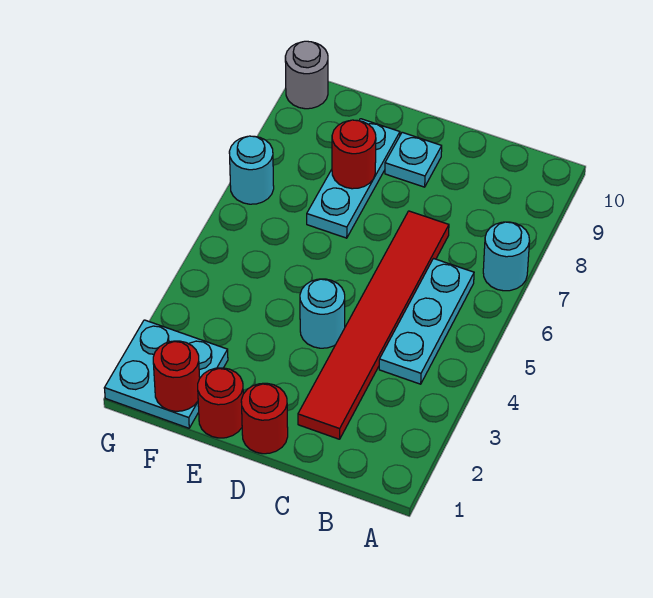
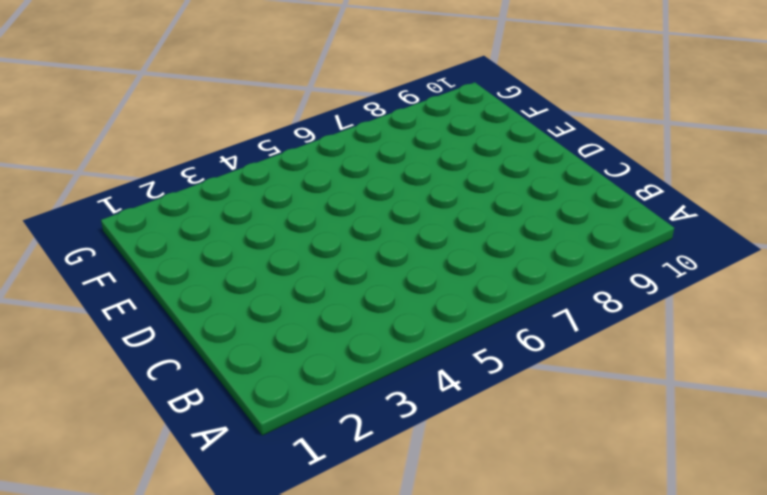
none -> cyan round brick A7 level 1
none -> cyan plate B4:B6 level 1
none -> red tile C2:C7 level 1

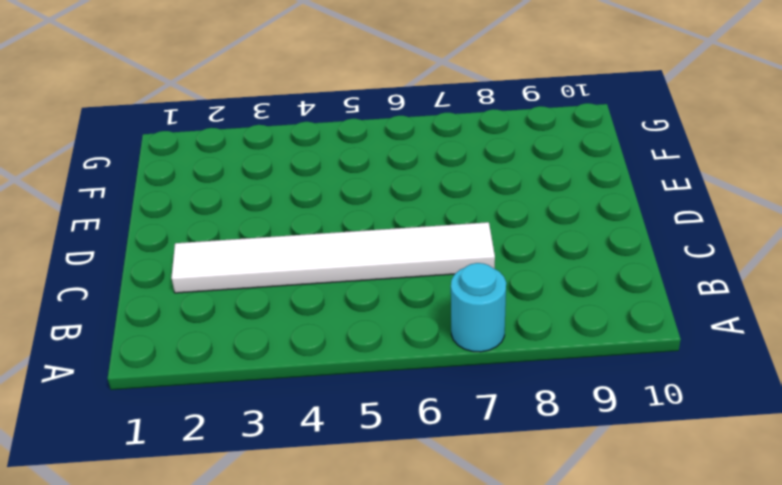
white tile C2:C7 level 1 -> red tile C2:C7 level 1
none -> cyan plate B4:B6 level 1
none -> red round brick D1 level 1
none -> cyan round brick D4 level 1

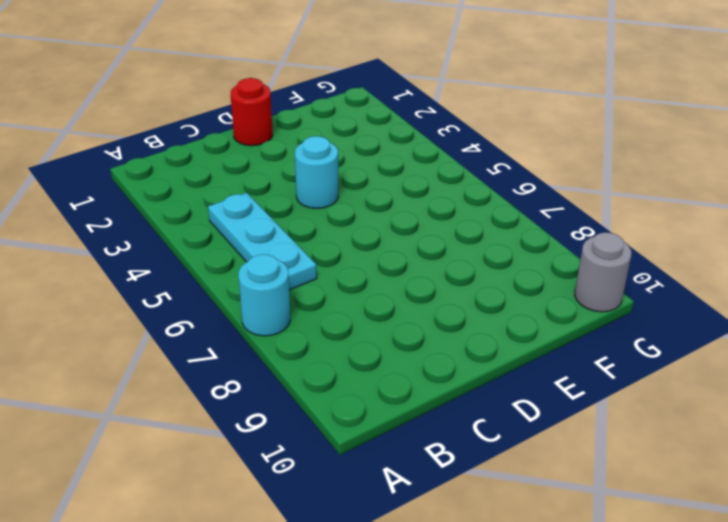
none -> red tile C2:C7 level 1
none -> cyan plate D9 level 1
none -> red round brick E1 level 1

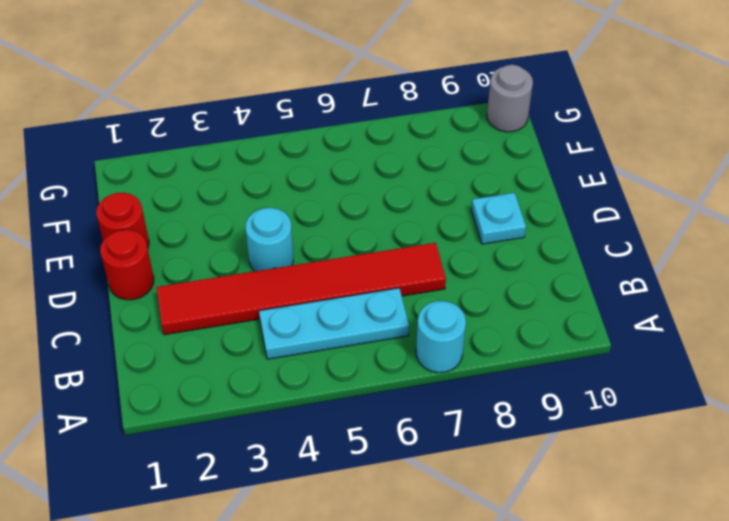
none -> cyan plate E7:E9 level 1
none -> cyan plate F1:G2 level 1
none -> cyan round brick G7 level 1

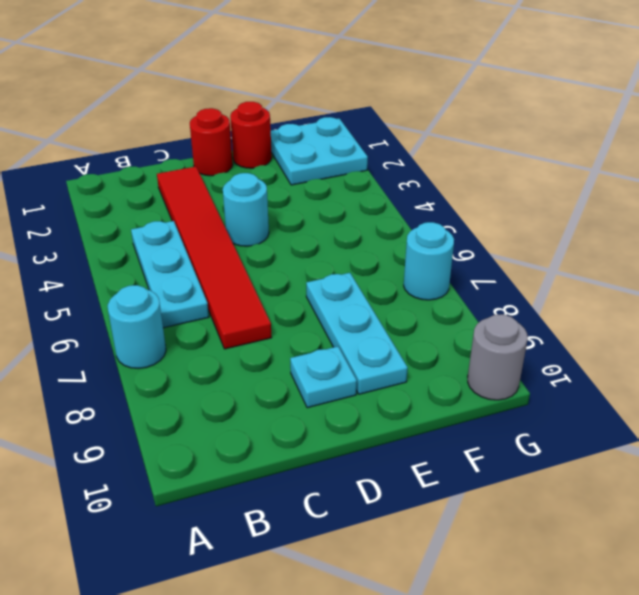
none -> red round brick E8 level 2
none -> red round brick F1 level 2

